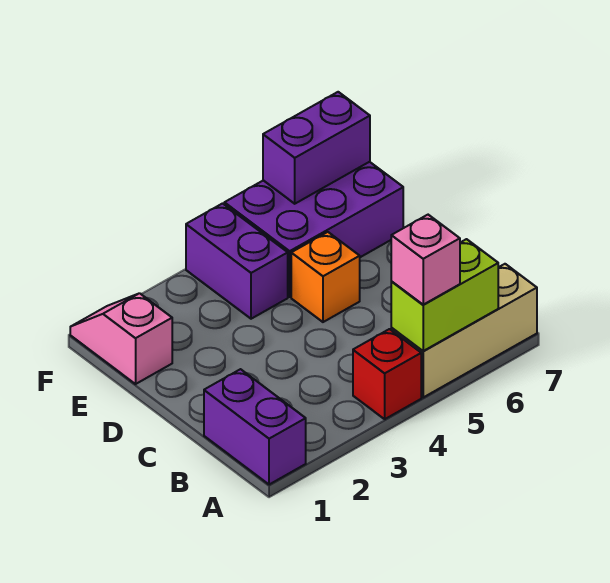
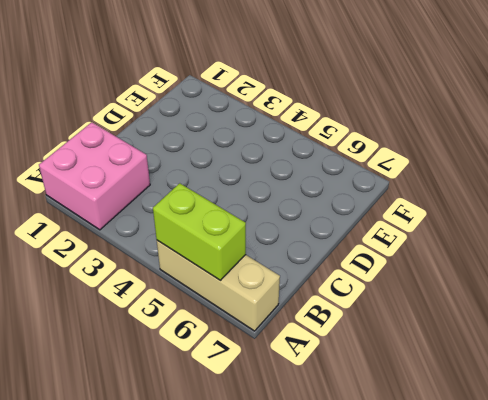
pink brick A1:B2 level 1 -> purple brick A1:B1 level 1
none -> red brick A4 level 1
none -> orange brick D5 level 1

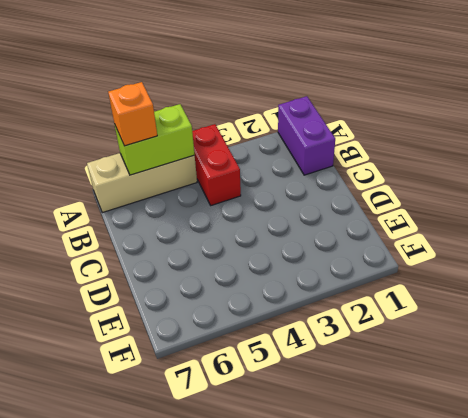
red brick A4:B4 level 1 -> red brick A4 level 1
orange brick A6 level 3 -> orange brick D5 level 1
none -> pink slope E1:F1 level 1 top E
none -> purple brick E4:F4 level 1

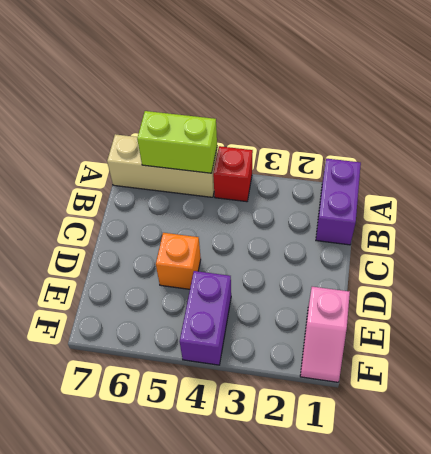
none -> purple brick E5:F7 level 1
none -> purple brick F6:F7 level 2

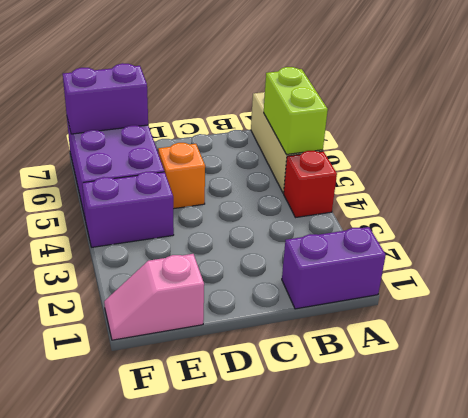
purple brick E7:F7 level 2 -> purple brick F6:F7 level 2
none -> pink brick A5 level 3

